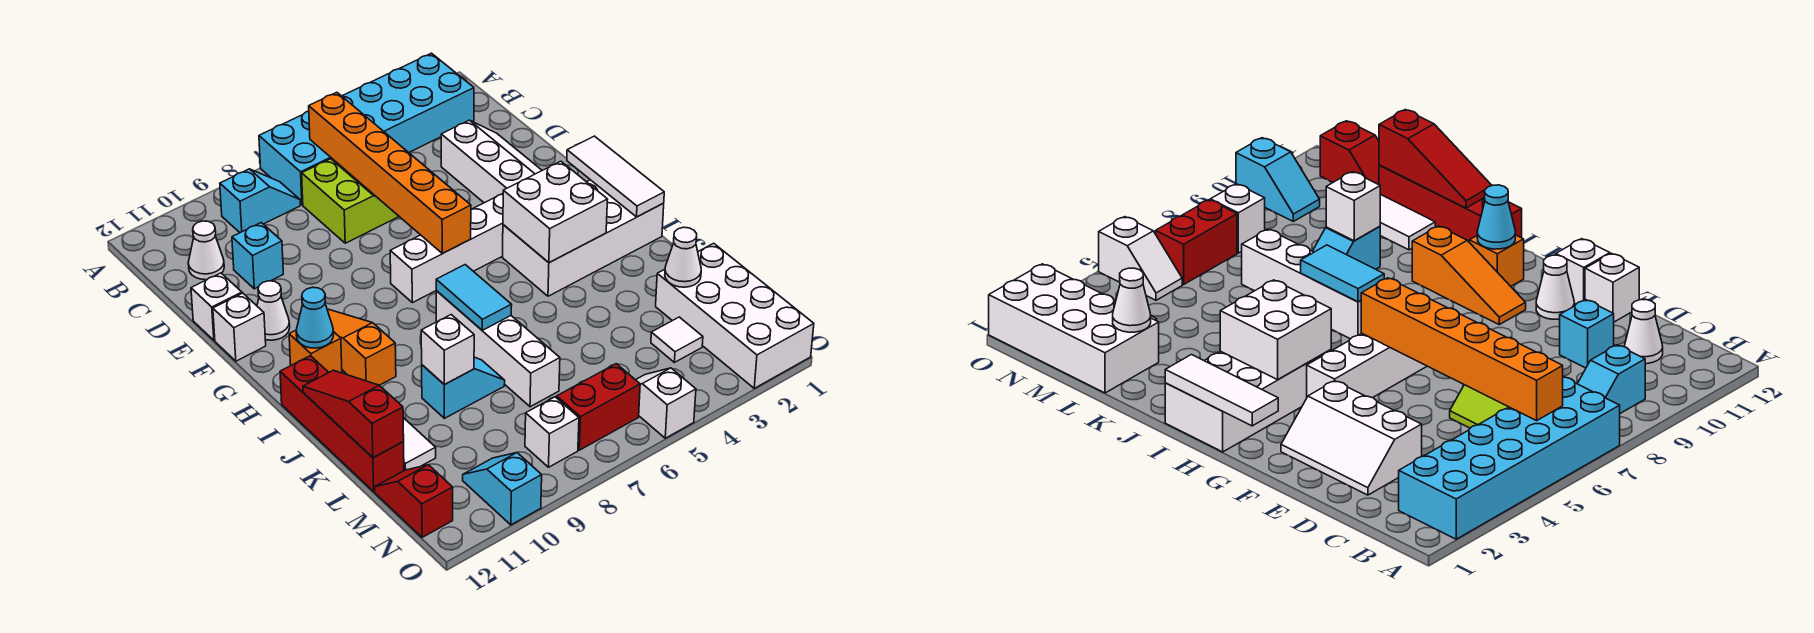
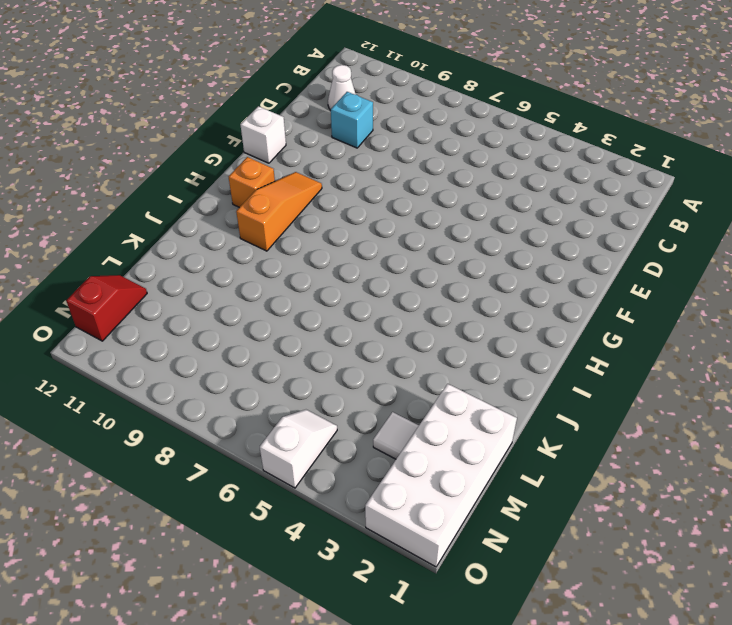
none -> cyan brick A2:B7 level 1
none -> cyan slope B8:B9 level 1 top 9
none -> lime slope C6:D7 level 1 top 7
none -> white slope D2:F3 level 1 top 3

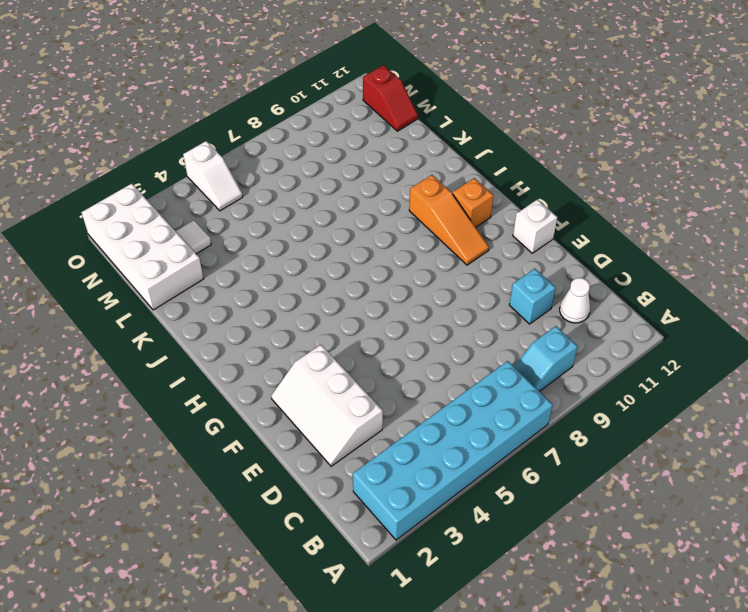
none -> lime slope C6:D7 level 1 top 7
none -> white brick E12 level 1
none -> white cone F11 level 1
none -> white brick G4:G7 level 1

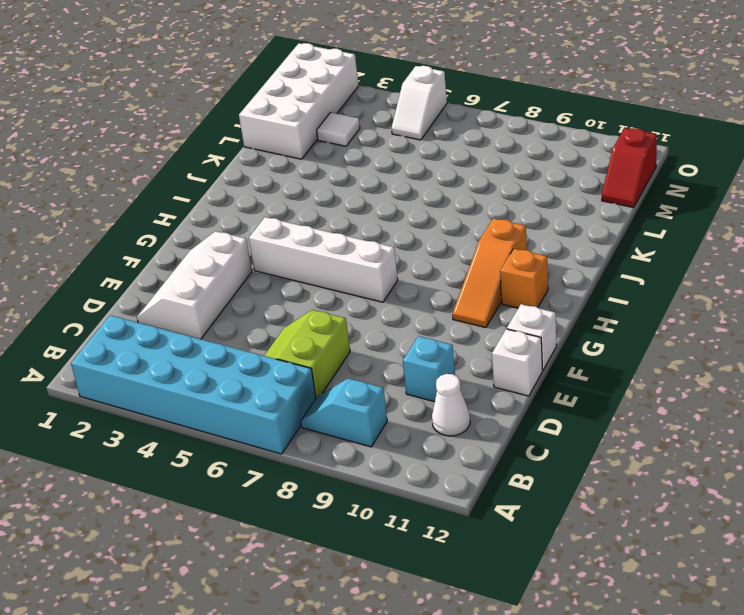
none -> white cone F11 level 1
none -> white brick H1:I4 level 1
none -> white brick I7:L7 level 1
none -> red brick I12:L12 level 1

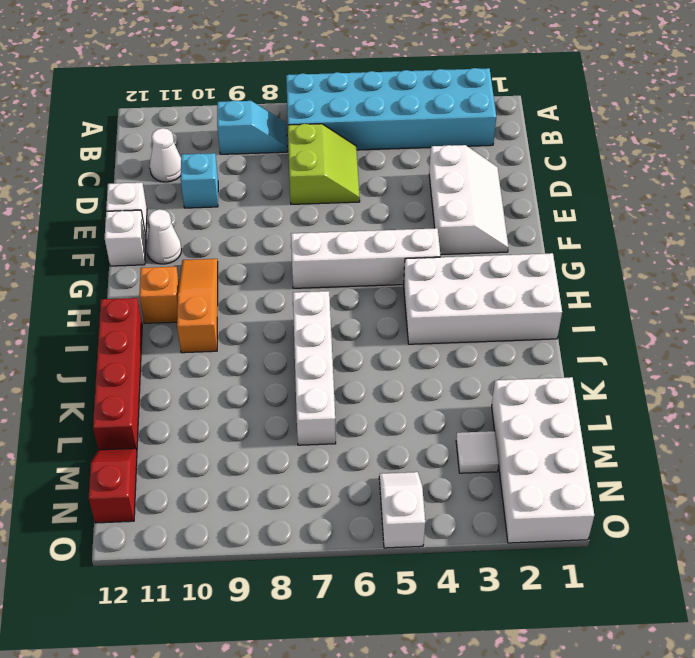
none -> cyan slope K8:K9 level 1 top 9
none -> white tile K11:L11 level 1
none -> red brick N6:N7 level 1
none -> white brick N8 level 1

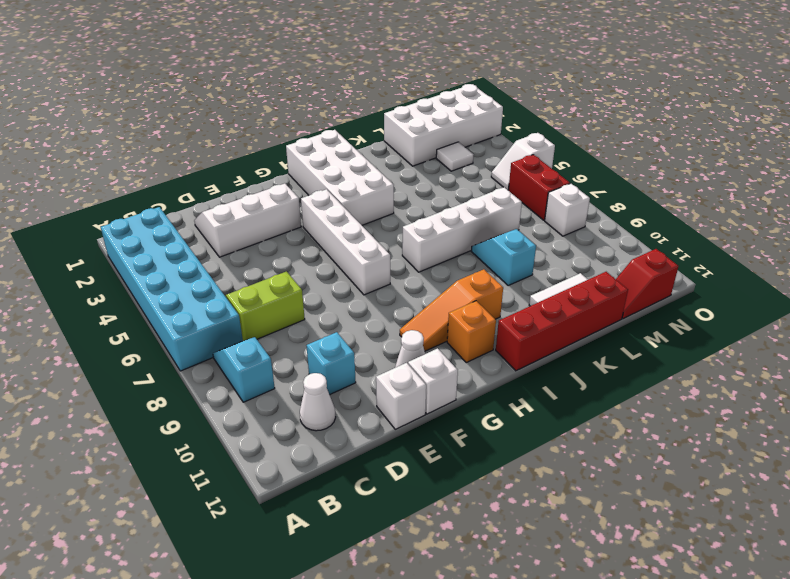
none -> cyan slope N10:O10 level 1 top O
none -> orange brick B6:G6 level 2
none -> white tile G1:I1 level 2
none -> white brick H3:I4 level 2

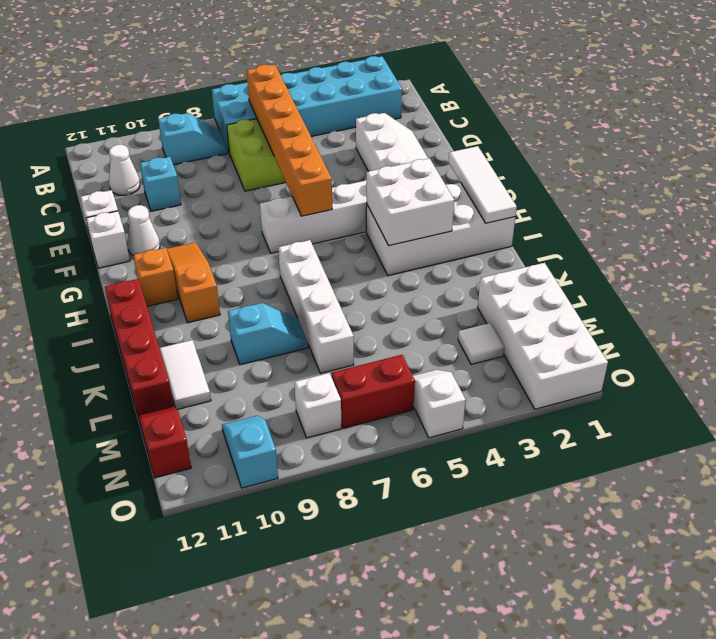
none -> cyan cone H11 level 2
none -> cyan tile I7:J7 level 2
none -> red slope J12:L12 level 2 top L
none -> white brick K9 level 2

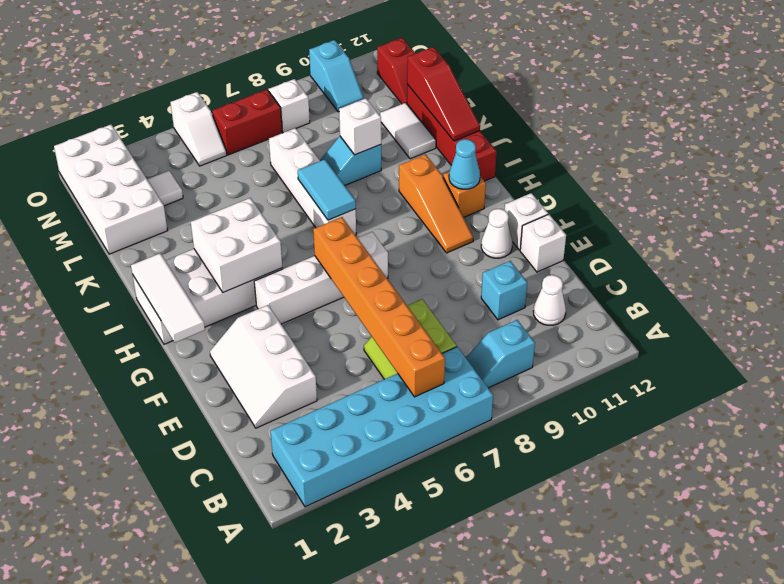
none -> white cone L2 level 2

